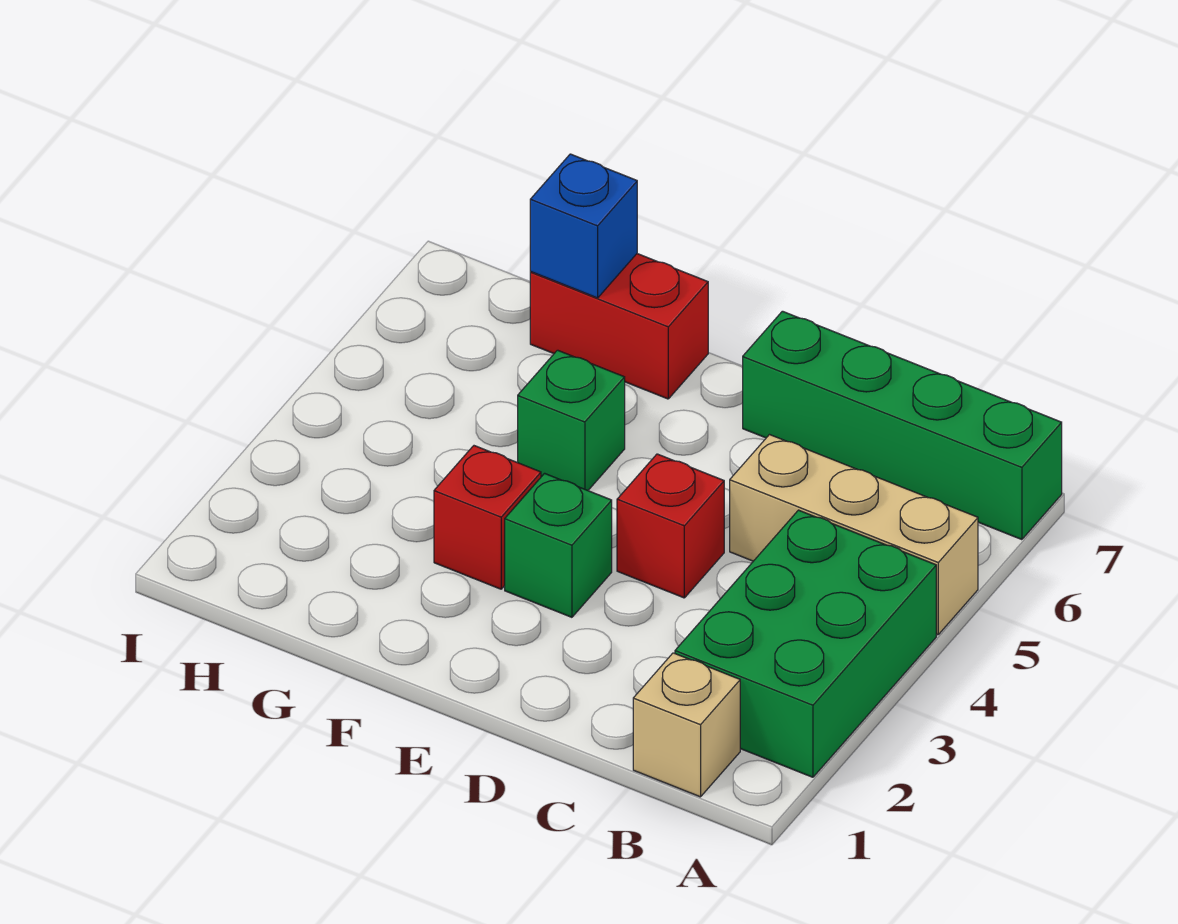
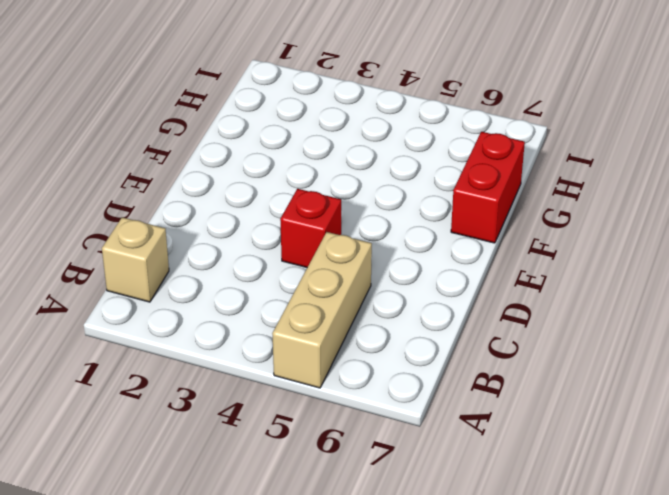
none -> green brick A2:B4 level 1
none -> green brick A7:D7 level 1

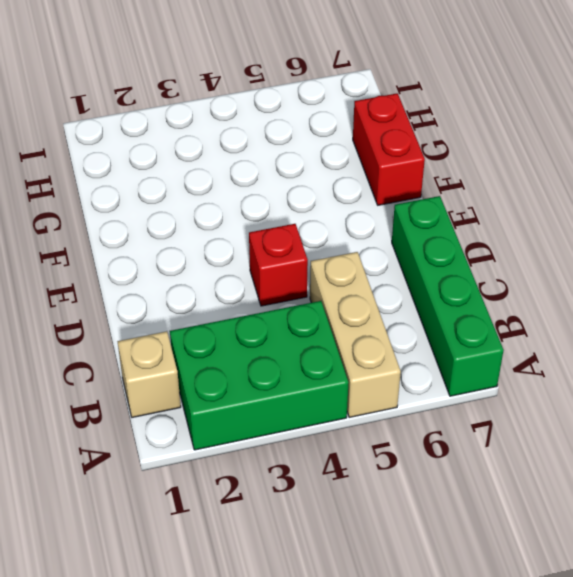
none -> green brick E3 level 1
none -> red brick F3 level 1

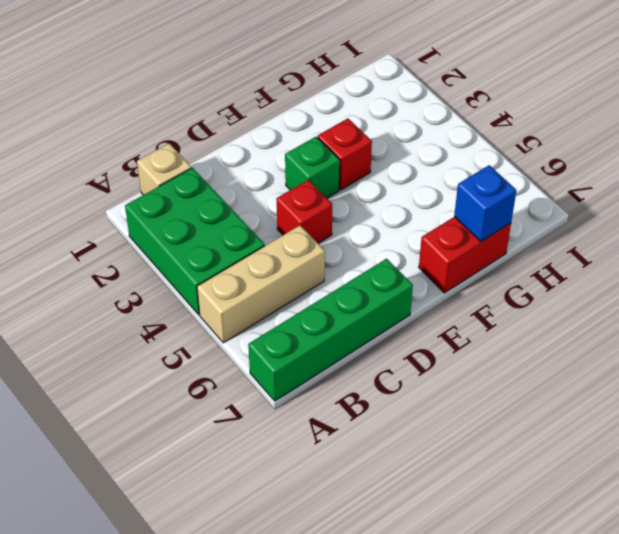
none -> green brick F5 level 1

